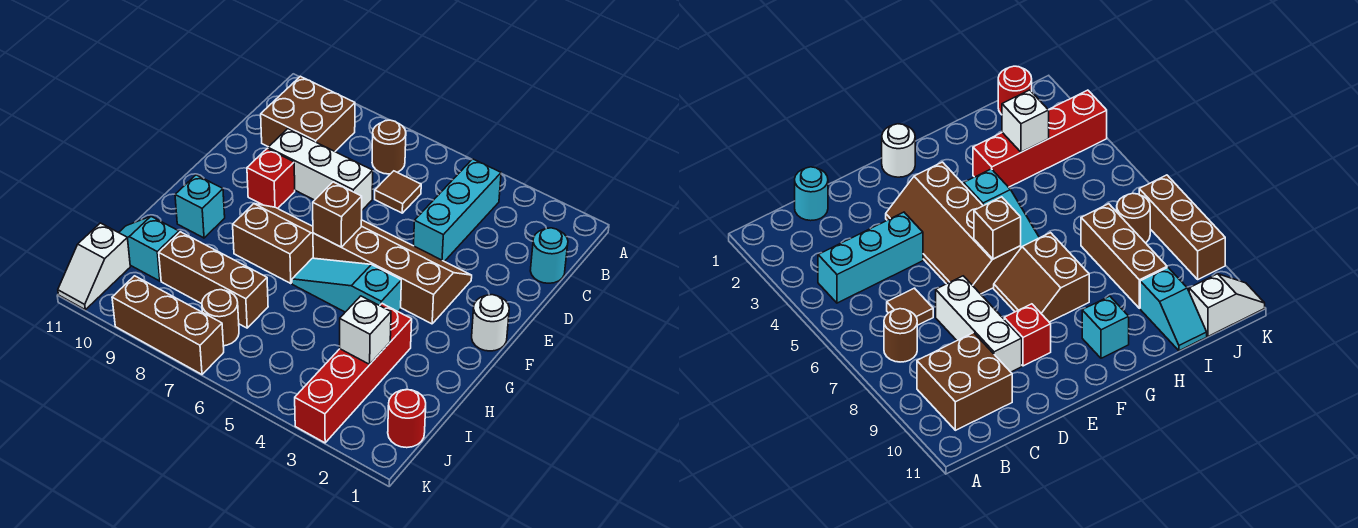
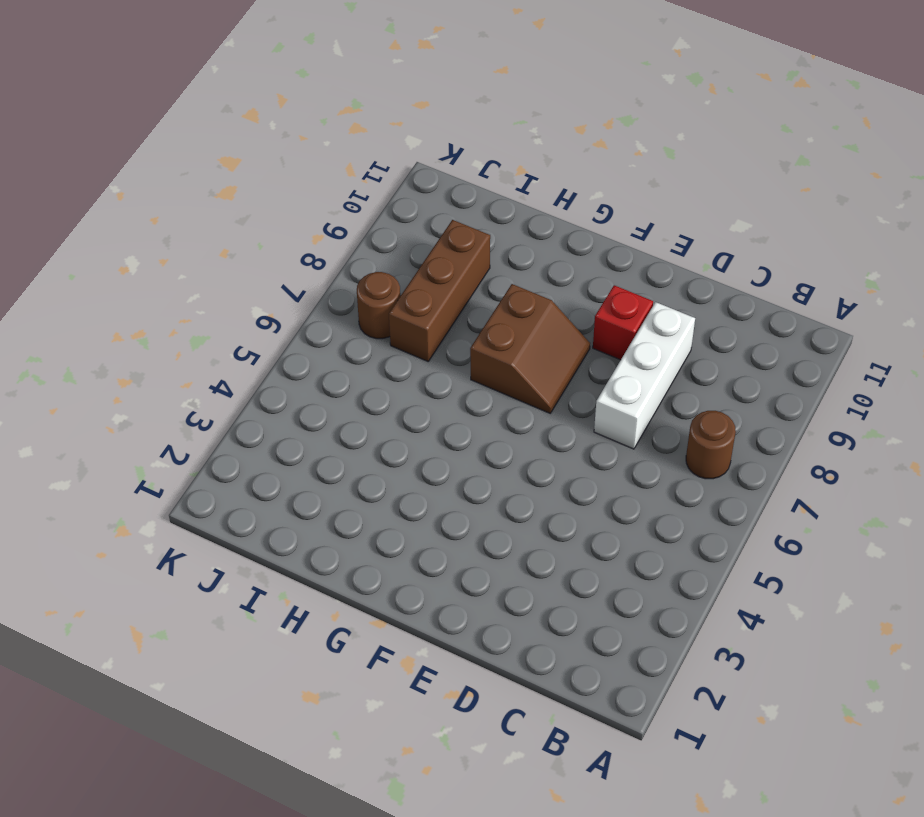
none -> cyan brick B4:D4 level 1
none -> brown brick B9:C10 level 1
none -> cyan round brick C1 level 1

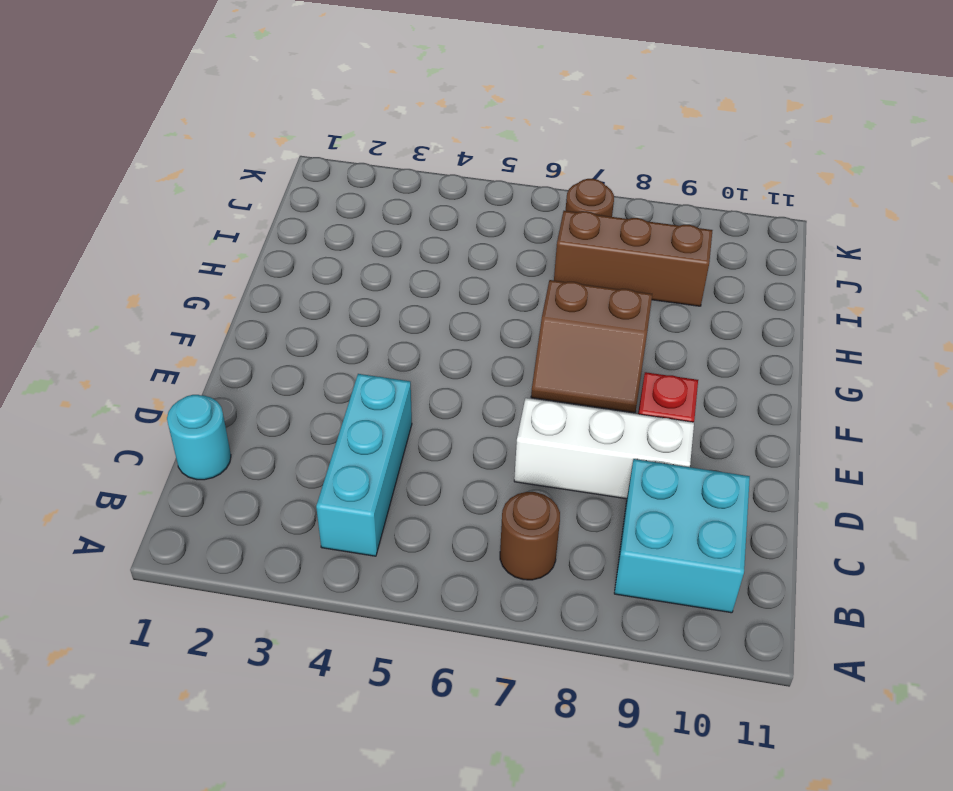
cyan brick B9:C10 level 1 -> brown brick B9:C10 level 1
none -> brown tile C6 level 1
none -> brown slope E3:F6 level 1 top F
none -> white round brick F1 level 1

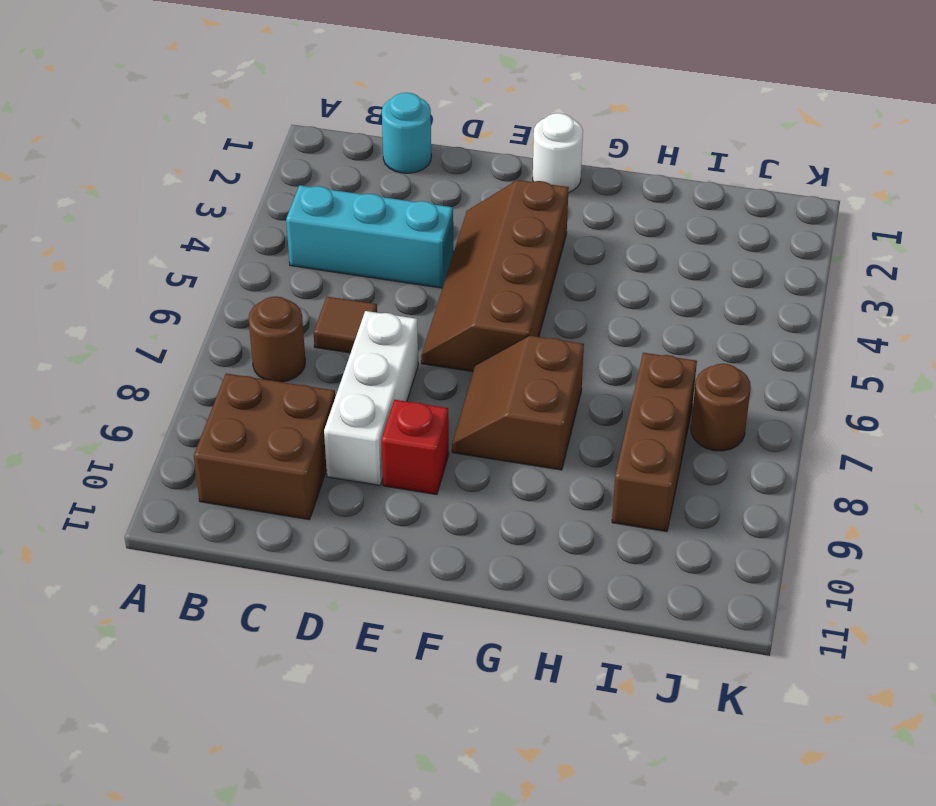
none -> cyan slope G4:G6 level 1 top 4
none -> cyan brick G10 level 1
none -> red brick H3:K3 level 1

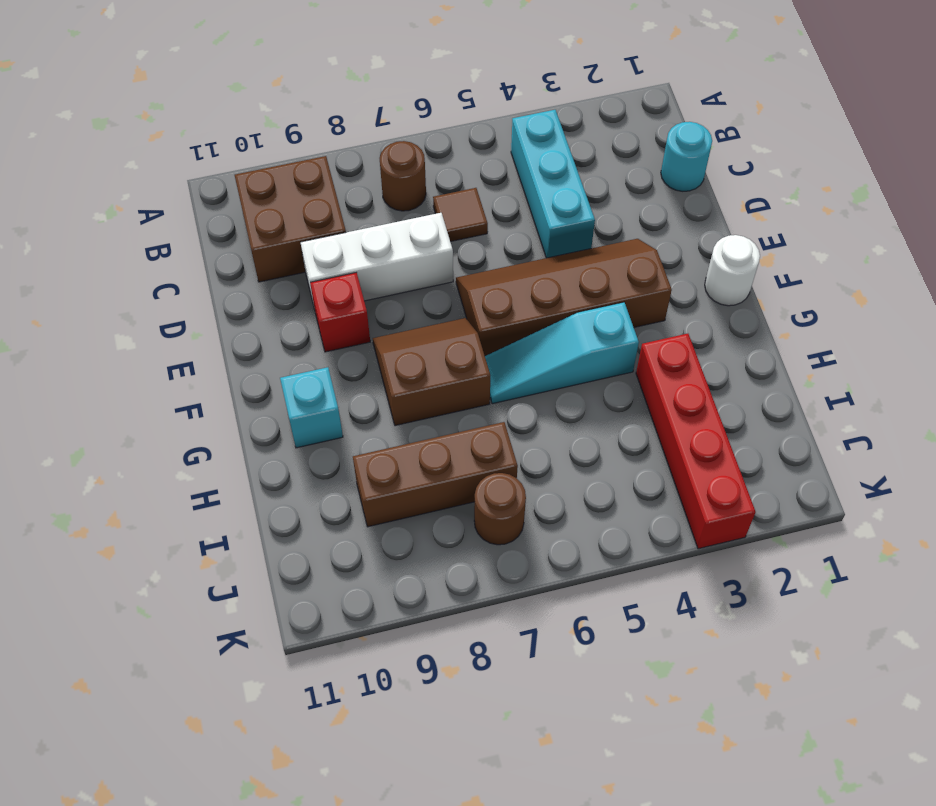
none -> cyan slope I10:I11 level 1 top 10
none -> red round brick J1 level 1
none -> white slope J11:K11 level 1 top J

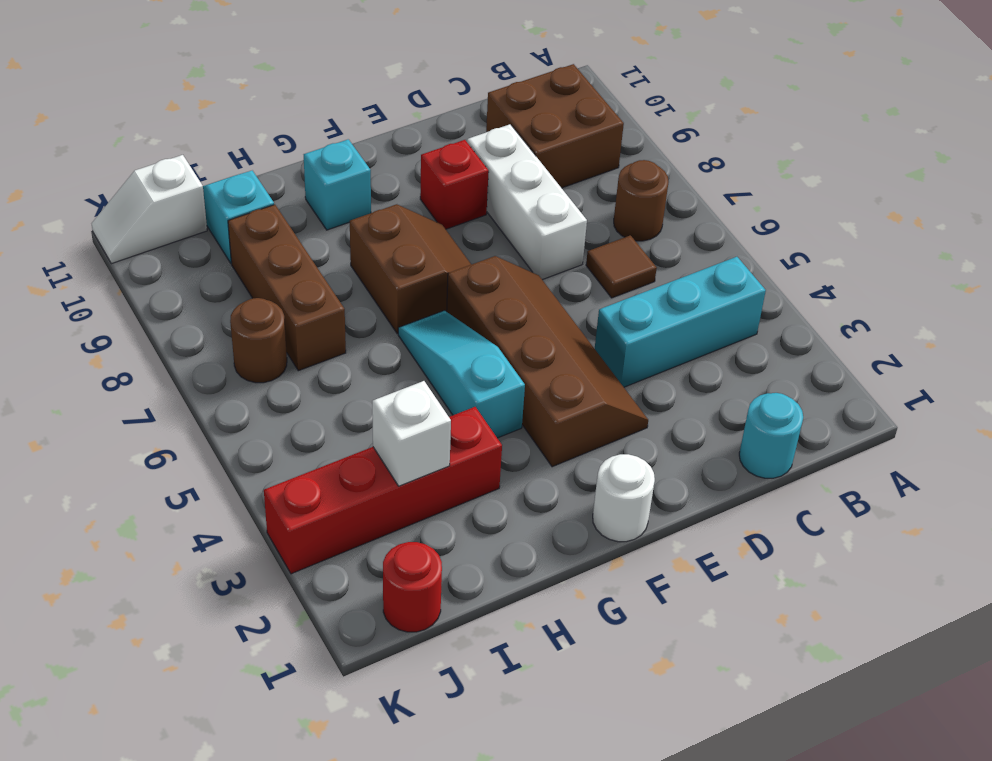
none -> brown brick K7:K9 level 1
none -> brown brick F6 level 2

